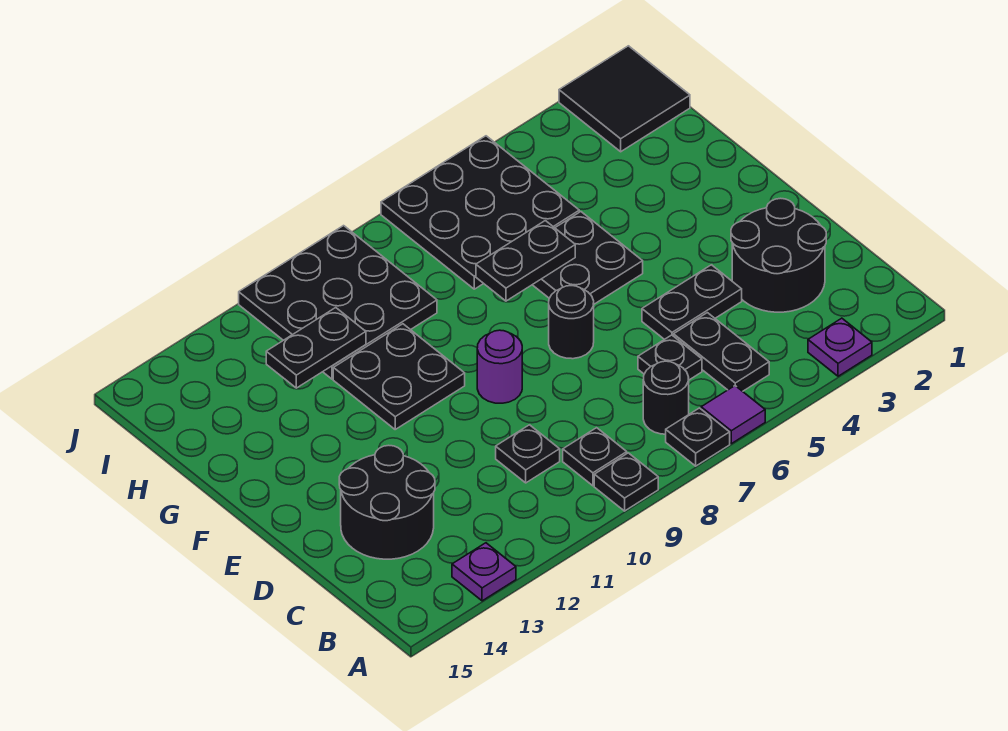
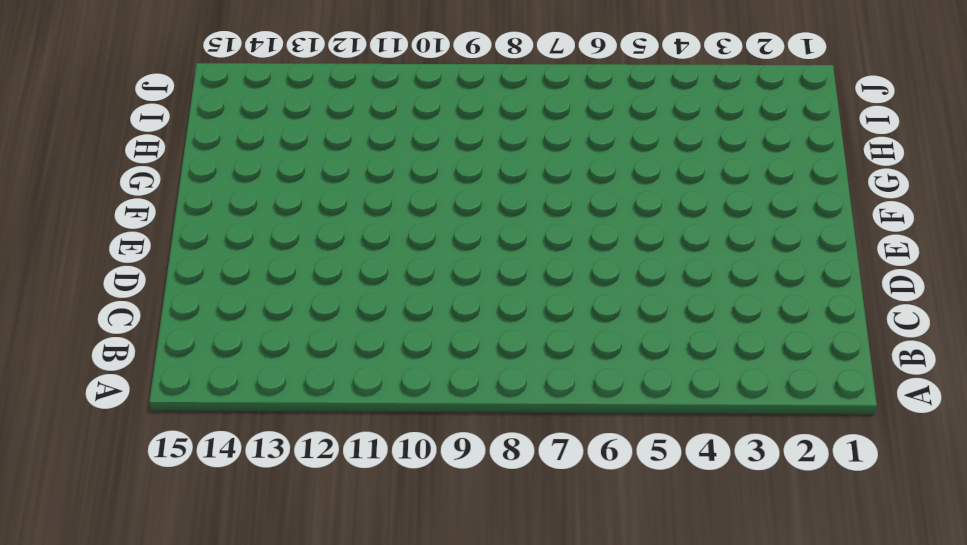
none -> purple plate A3 level 1
none -> purple tile A6 level 1
none -> black plate A7 level 1

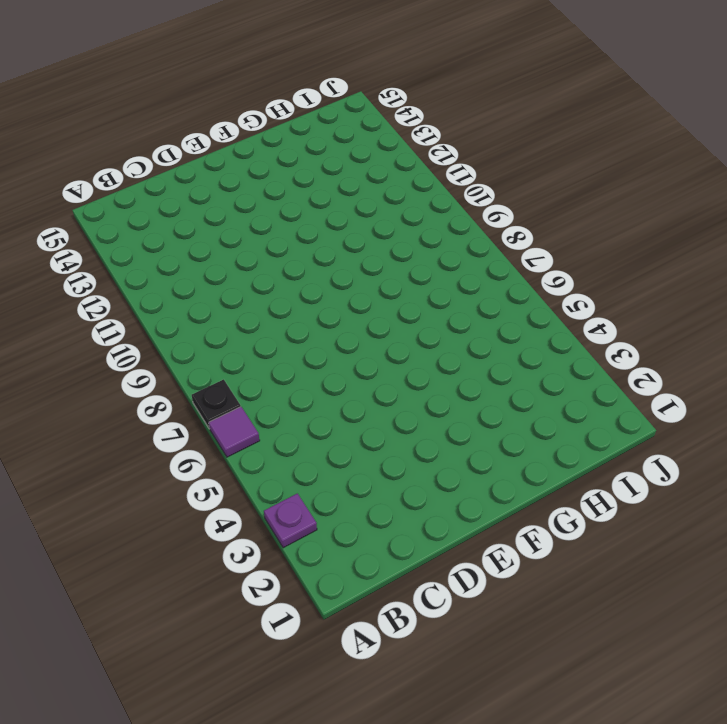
none -> black plate A9 level 1
none -> purple plate A13 level 1
none -> black plate B5:C5 level 1

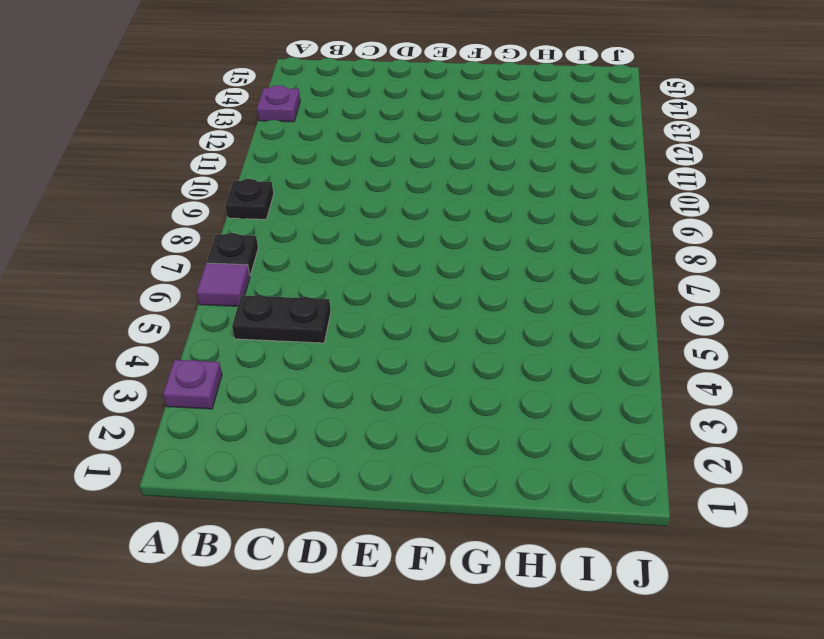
none -> black round brick B7 level 1
none -> black plate B9 level 1
none -> black round brick C2:D3 level 1

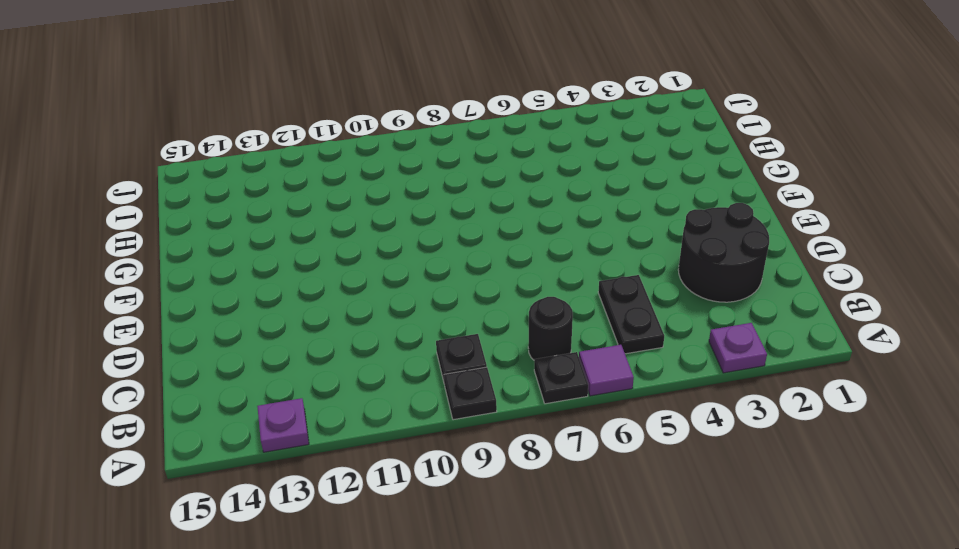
none -> black plate C6 level 1
none -> black plate C10 level 1
none -> black round brick C13:D14 level 1

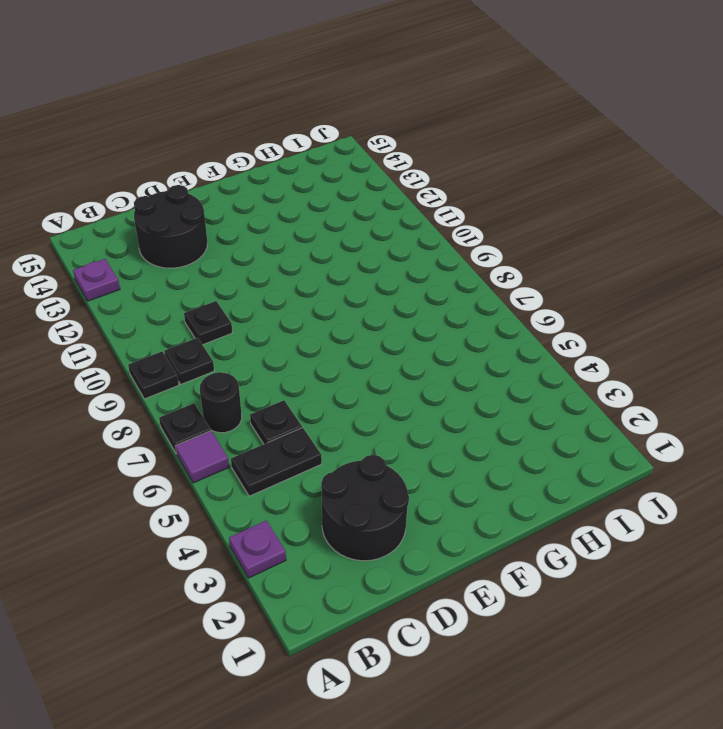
none -> black plate D4:D5 level 1
none -> black round brick E7 level 1
none -> purple round brick E9 level 1

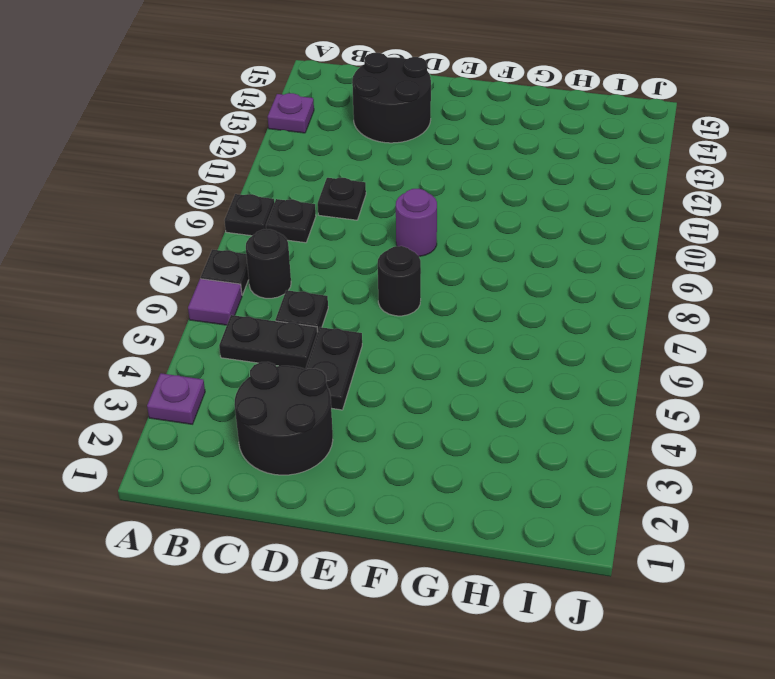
none -> black plate F5:G6 level 1
none -> black plate F10:G11 level 1
none -> black plate H5:J7 level 1

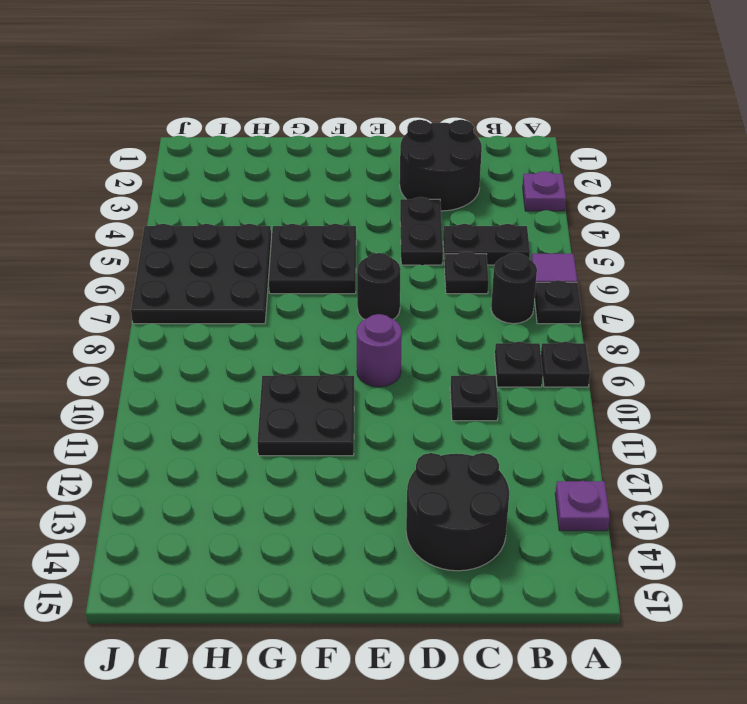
none -> black plate H9:J11 level 1
none -> black tile I1:J2 level 1
none -> black plate G6:G7 level 2

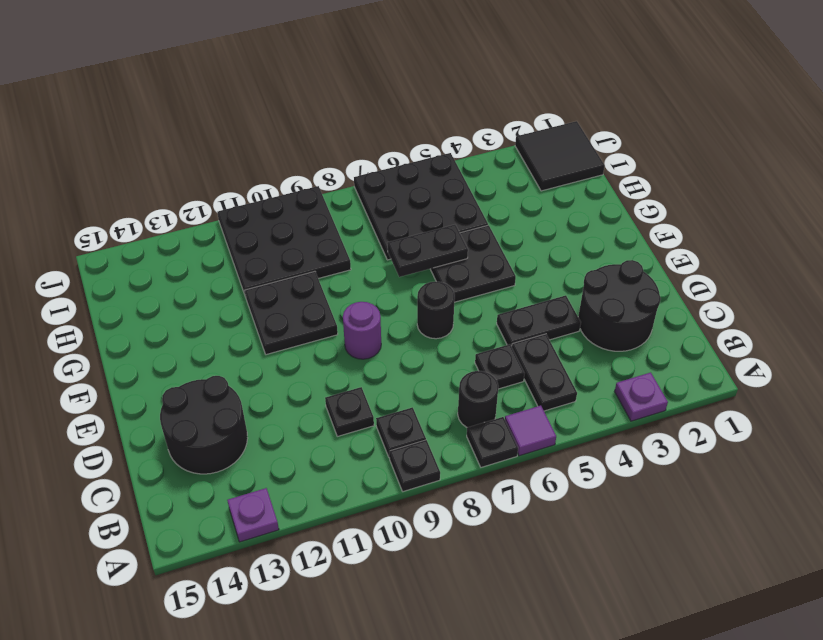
none -> black plate H11:H12 level 2

